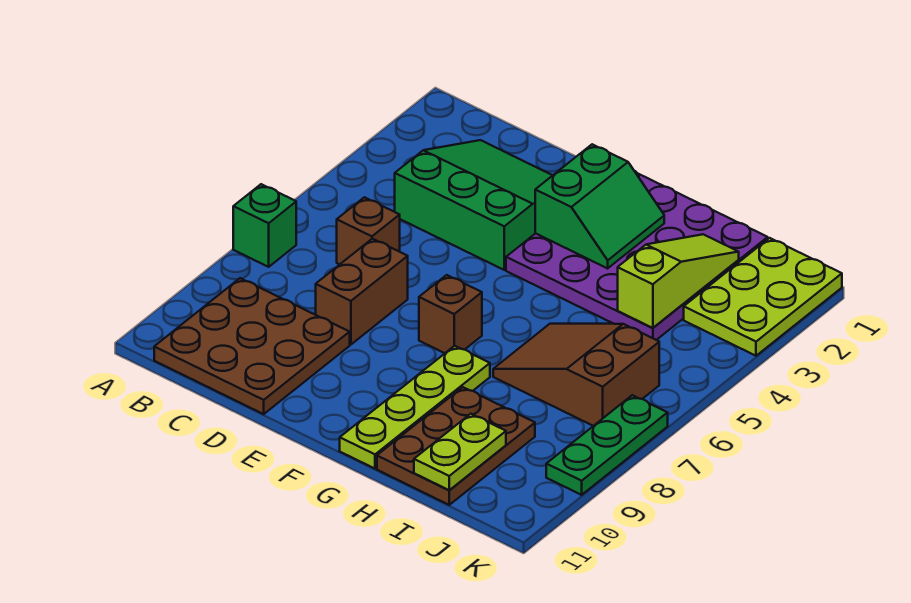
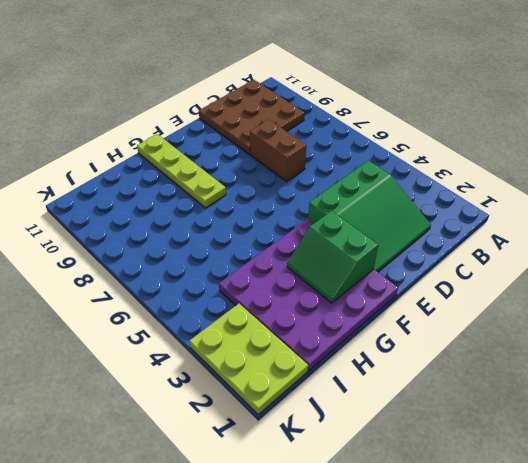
none -> green brick A7 level 1
none -> brown brick C6 level 1
none -> brown brick F7 level 1

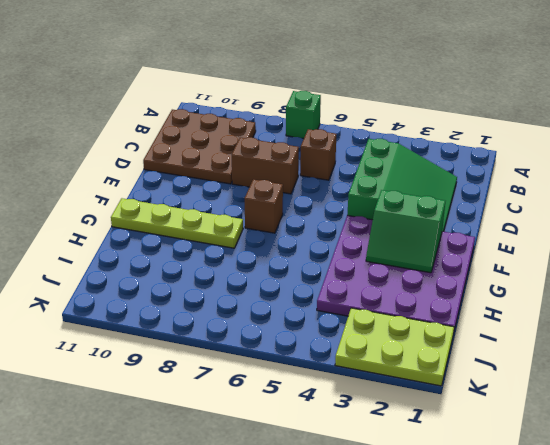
none -> brown slope H6:J7 level 1 top J
none -> brown plate H9:I11 level 1
none -> green plate K7:K9 level 1

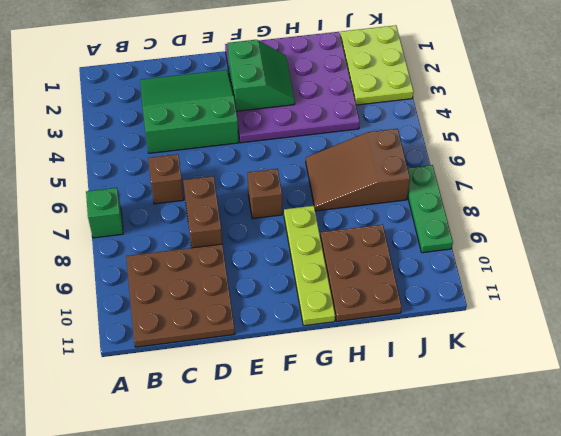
none -> lime slope I2:I4 level 2 top 4
none -> lime plate I10:I11 level 2

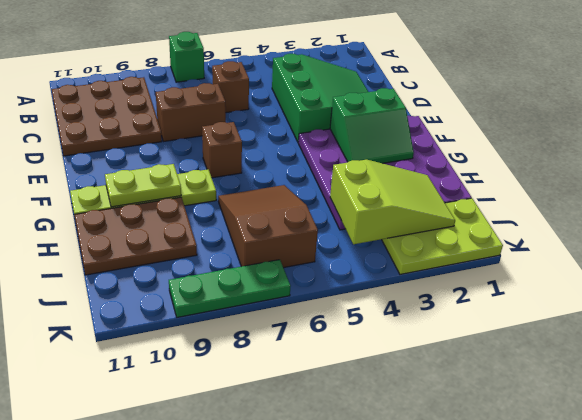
lime plate G9:G10 level 2 -> lime plate I10:I11 level 2
lime slope I2:J4 level 2 top 4 -> lime slope I2:I4 level 2 top 4

